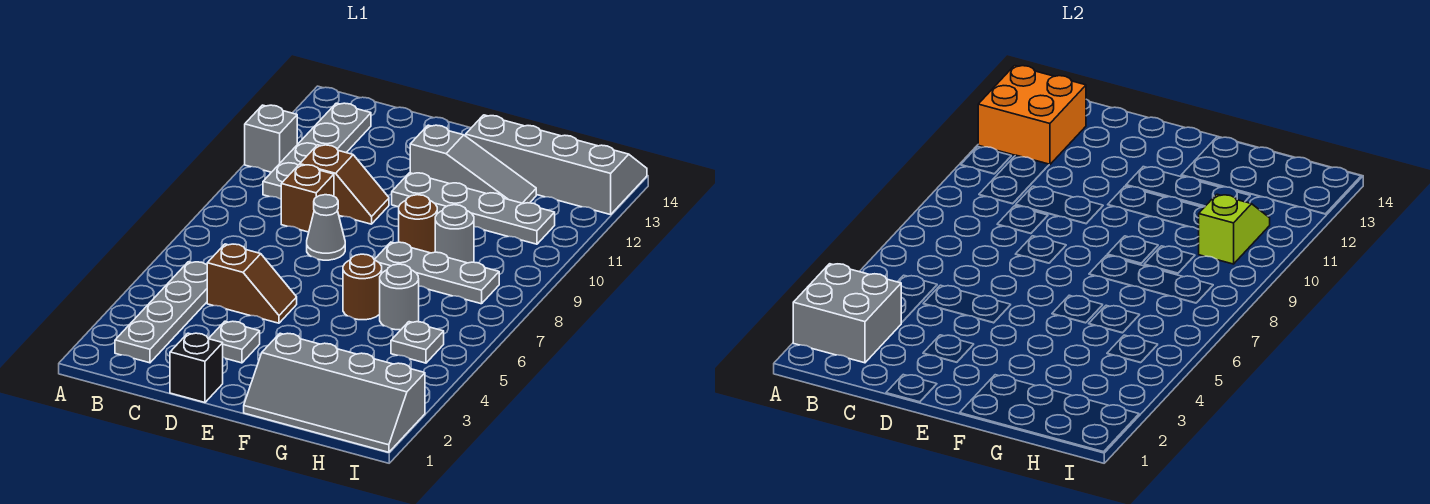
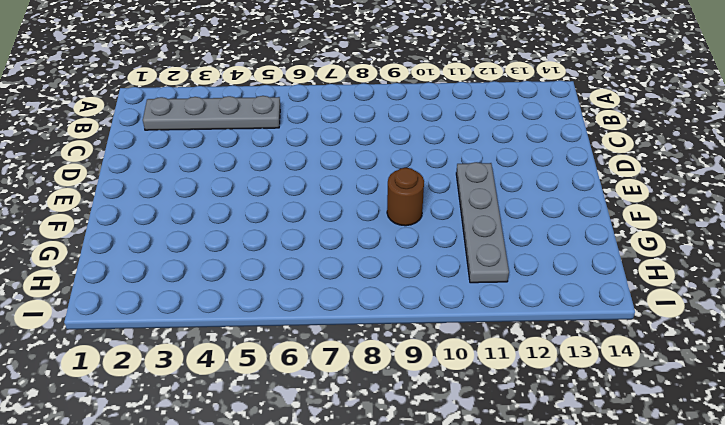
none -> grey brick A11 level 1
none -> grey plate B10:B13 level 1
none -> brown slope C5:D5 level 1 top C

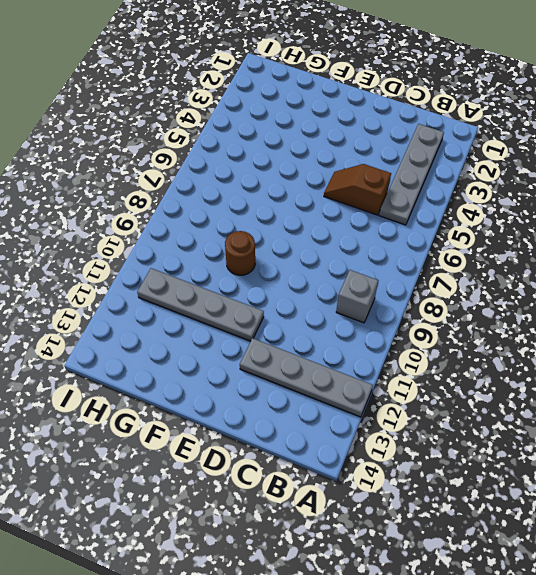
grey plate A12:D12 level 1 -> grey plate B10:B13 level 1
grey brick B9 level 1 -> grey brick A11 level 1
none -> brown brick C9 level 1
none -> brown slope C10:D10 level 1 top C
none -> black brick D1 level 1

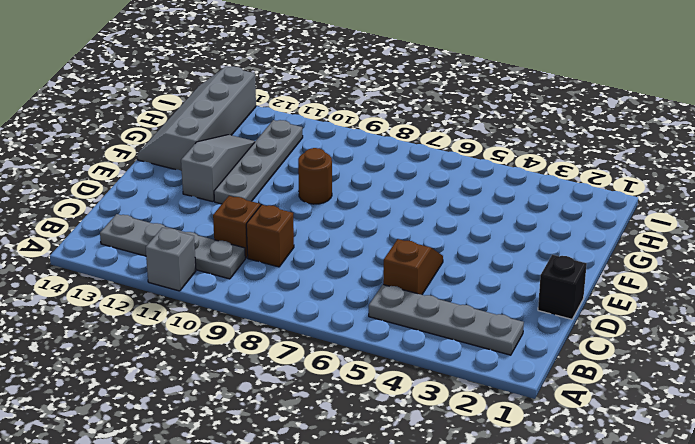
none -> grey plate D3 level 1
none -> grey cone D8 level 1
none -> grey slope F1:I2 level 1 top 2

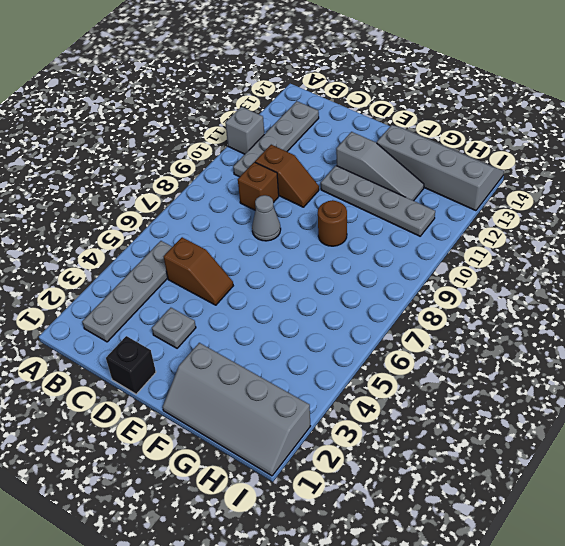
none -> brown round brick F6 level 1
none -> grey plate F8:H8 level 1
none -> grey round brick G6 level 1

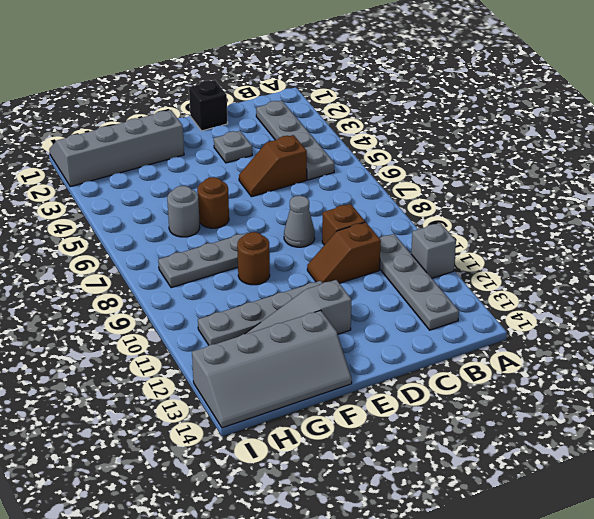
none -> grey round brick G9 level 1
none -> grey plate H5 level 1
none -> grey brick A2:B3 level 2

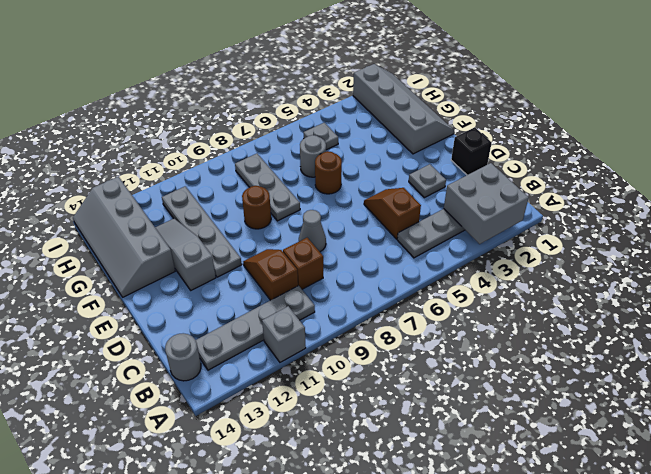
grey round brick B14 level 1 -> grey round brick G9 level 1
none -> orange brick A12:B13 level 2
none -> lime slope H10:H11 level 2 top 10

